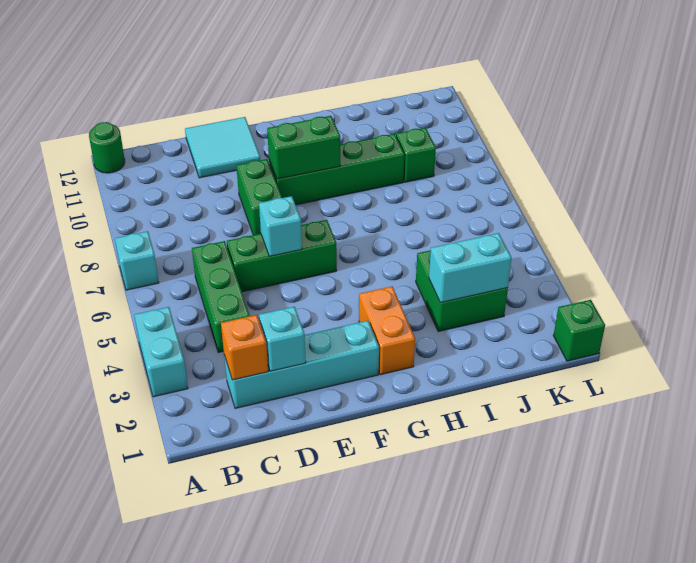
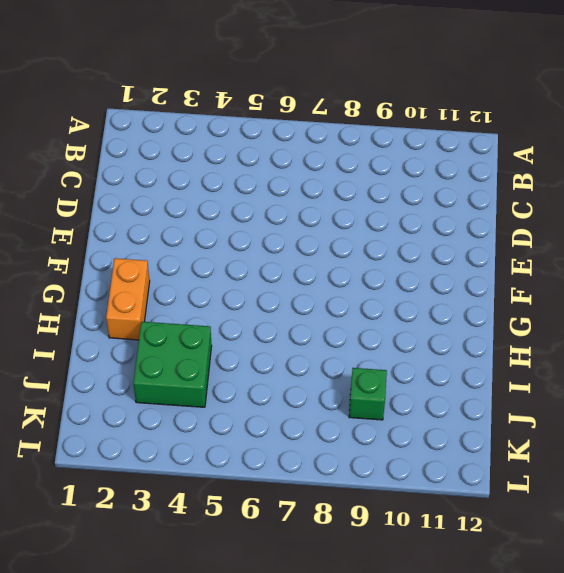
orange brick G2:H2 level 1 -> orange brick G2:G3 level 1
none -> cyan brick A3:A4 level 1
none -> cyan brick A7 level 1
none -> green round brick A12 level 1

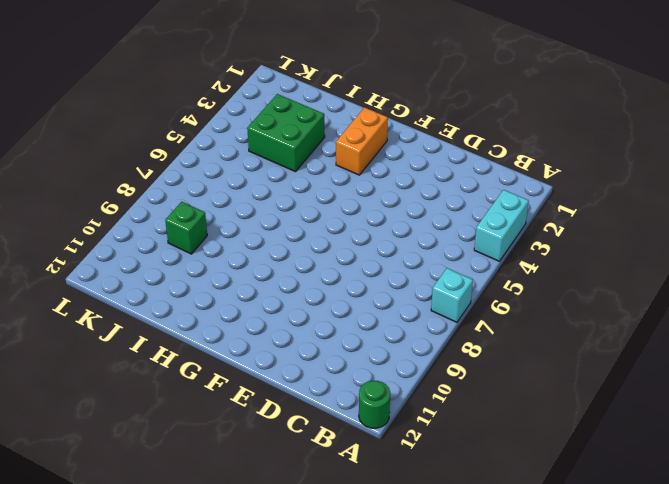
none -> cyan brick C2:F2 level 1
none -> green brick C4:C6 level 1
none -> green brick D6:F6 level 1

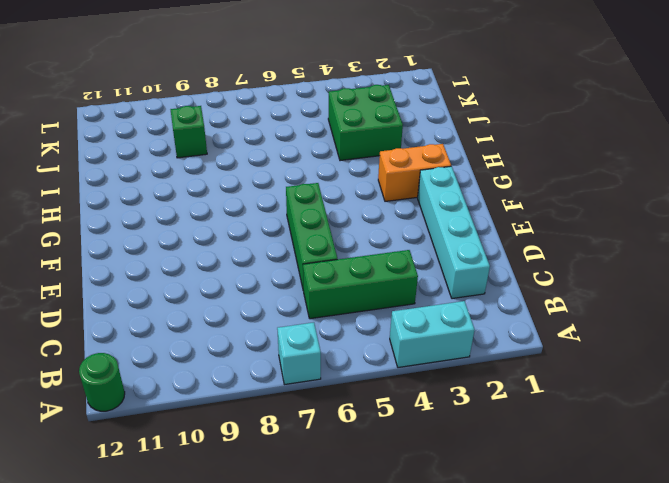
none -> cyan tile D11:E12 level 1
none -> green brick E8:E9 level 1
none -> green brick F9:I9 level 1

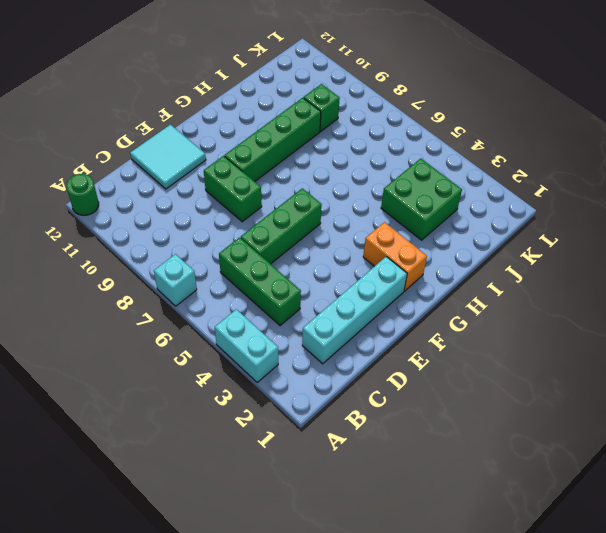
none -> green brick L1 level 1
none -> orange brick C2 level 2
none -> cyan brick D2 level 2

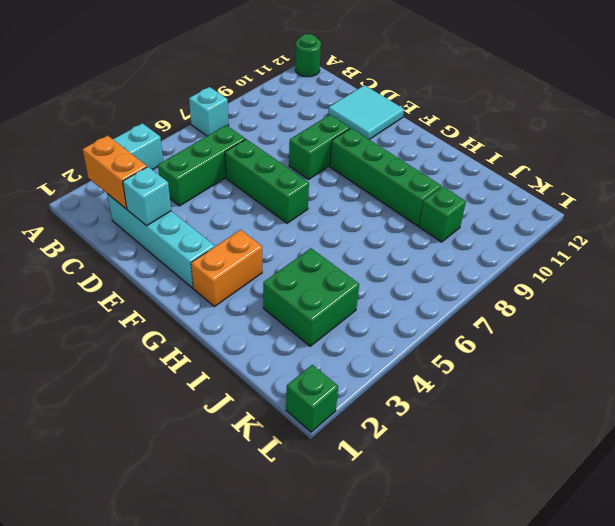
orange brick B2:C2 level 2 -> orange brick C2 level 2
none -> cyan brick E6 level 2
none -> green brick F9:G9 level 2
none -> cyan brick I3:J3 level 2

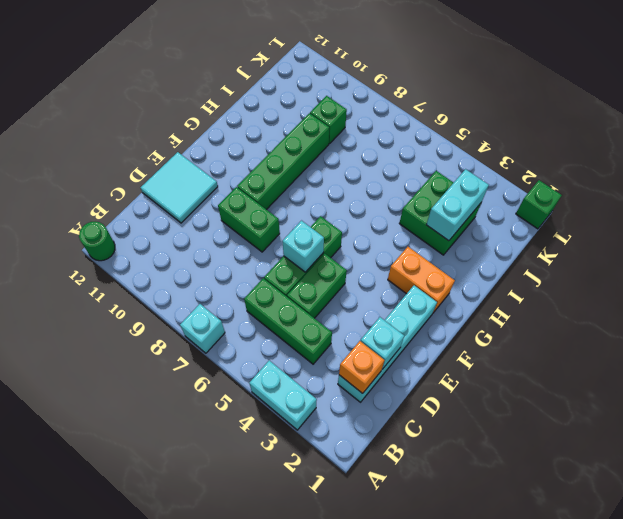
green brick D5:E5 level 1 -> green brick F9:G9 level 2

